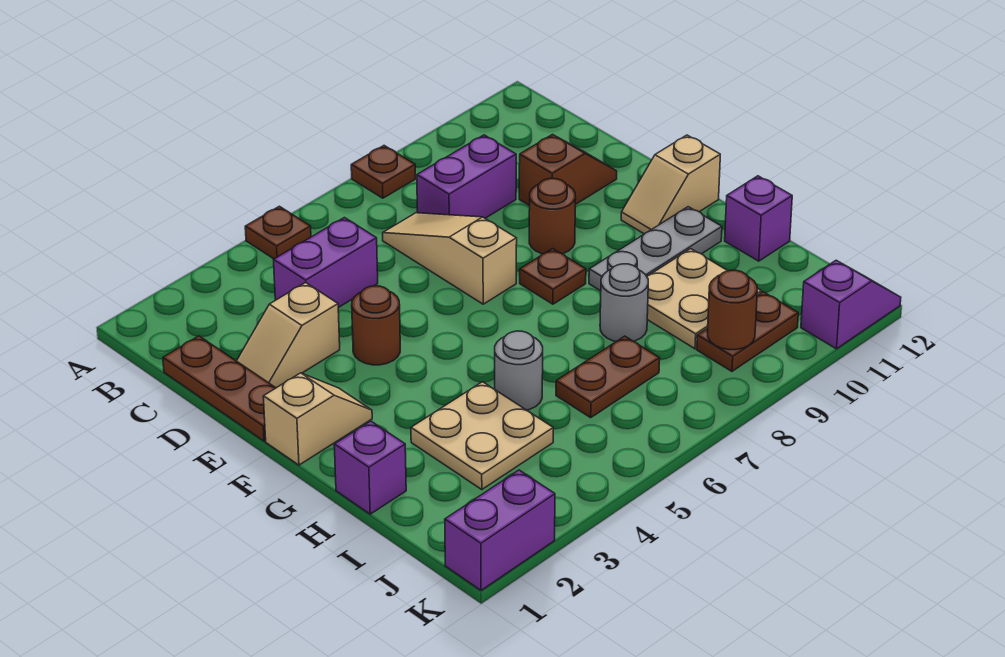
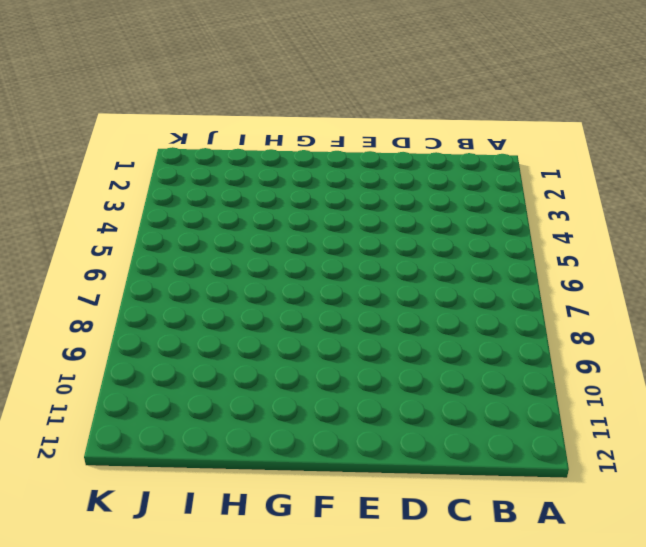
none -> brown plate A5 level 1
none -> brown plate A8 level 1
none -> brown plate C1:E1 level 1

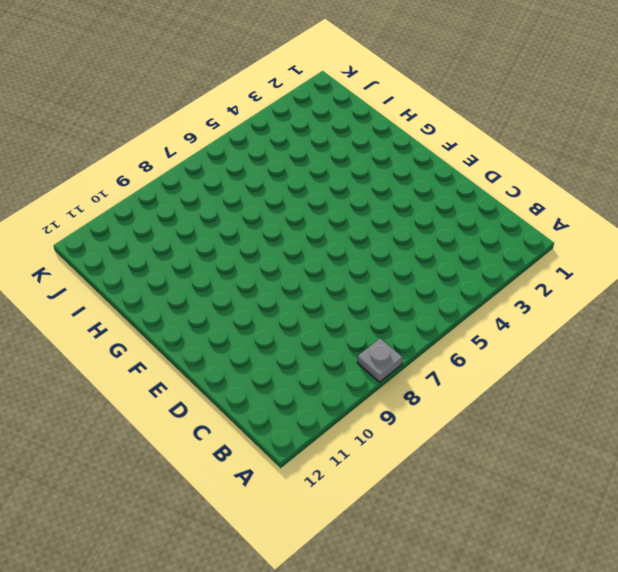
grey plate A8 level 1 -> brown plate A8 level 1
none -> brown plate A5 level 1
none -> brown plate C1:E1 level 1
none -> purple brick C4:C5 level 1

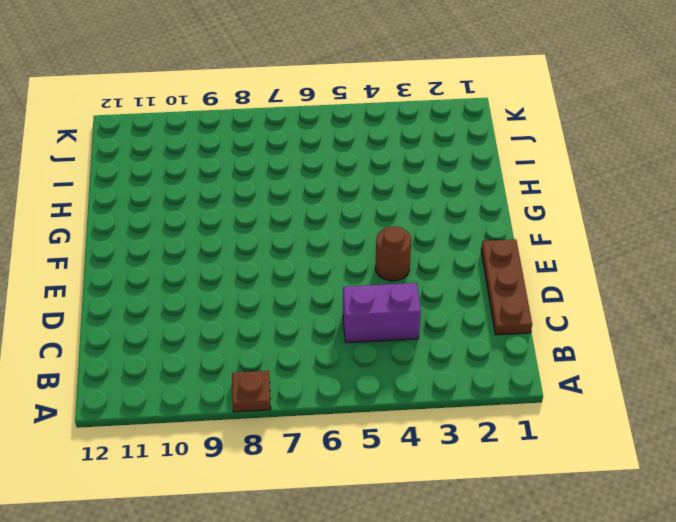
none -> brown plate A5 level 1
none -> tan slope C7:E7 level 1 top E
none -> purple brick C8:C9 level 1

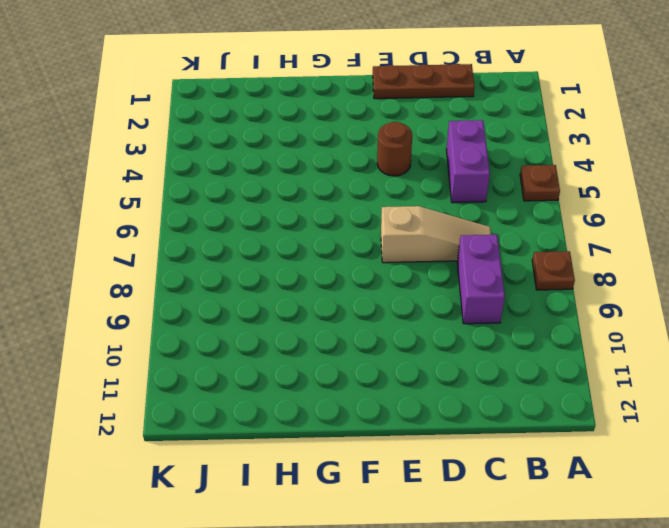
none -> tan slope D2:D3 level 1 top 3
none -> brown slope D10:D11 level 1 top 10
none -> brown round brick E9 level 1

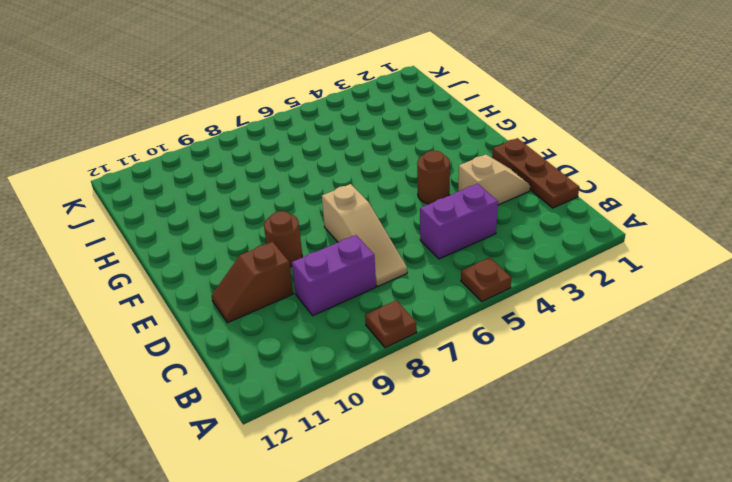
none -> tan slope F1:F2 level 1 top 1
none -> brown plate F8 level 1
none -> tan slope F11:F12 level 1 top 12

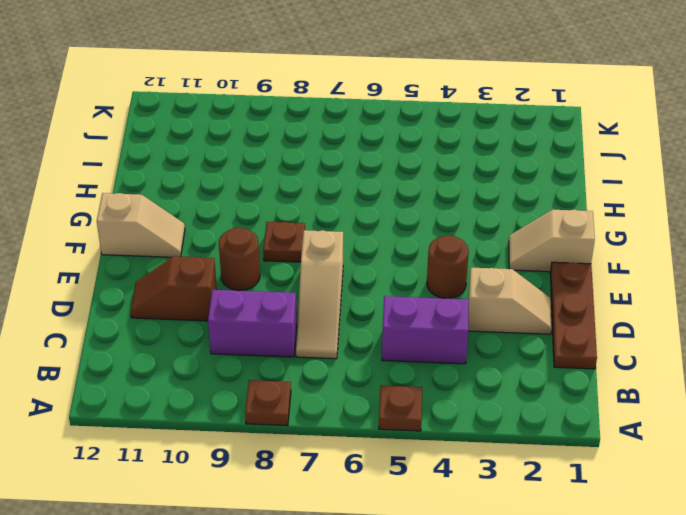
none -> grey plate G9:G11 level 1
none -> purple brick H1 level 1
none -> tan plate H3:I4 level 1

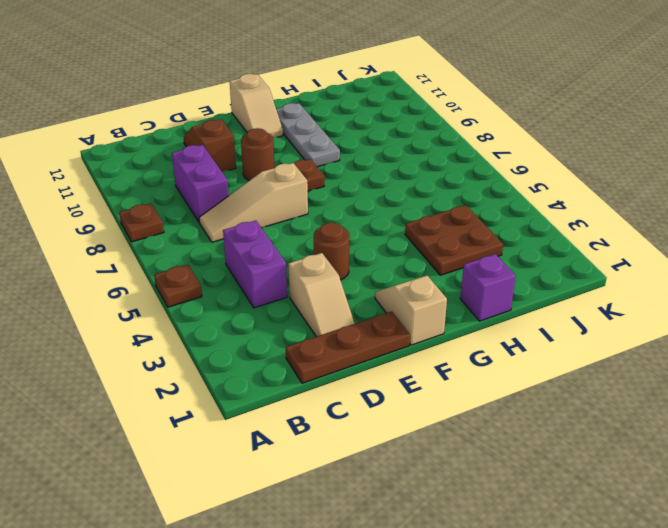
brown plate H3:I4 level 1 -> tan plate H3:I4 level 1
none -> grey round brick H5 level 1
none -> grey round brick H8 level 1
none -> tan plate H9:I10 level 1

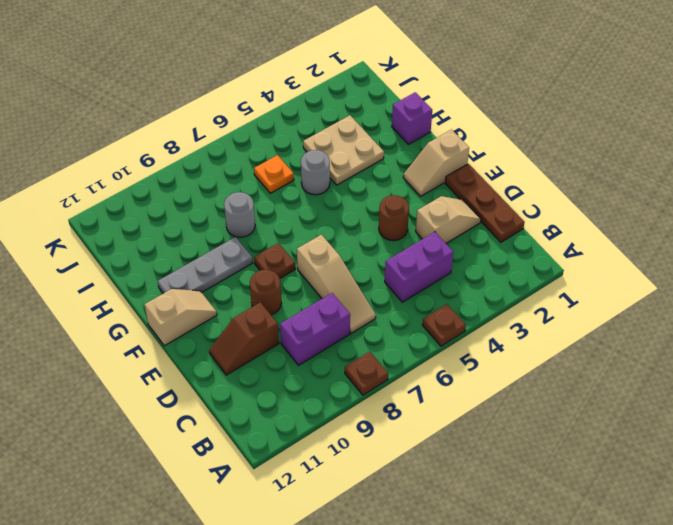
orange plate I6 level 1 -> brown plate I6:I7 level 1
none -> tan plate H9:I10 level 1
none -> purple brick H12 level 1
none -> brown plate J9:J10 level 1

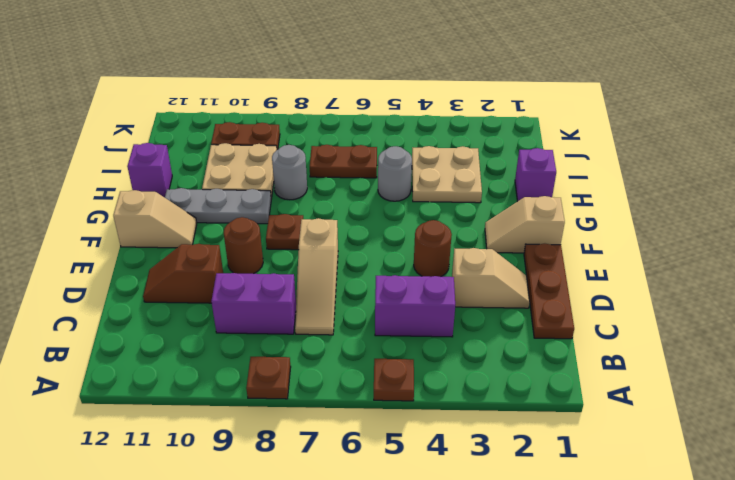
none -> purple brick K1:K2 level 1
none -> purple slope K11:K12 level 1 top 11
none -> brown round brick J9 level 2

